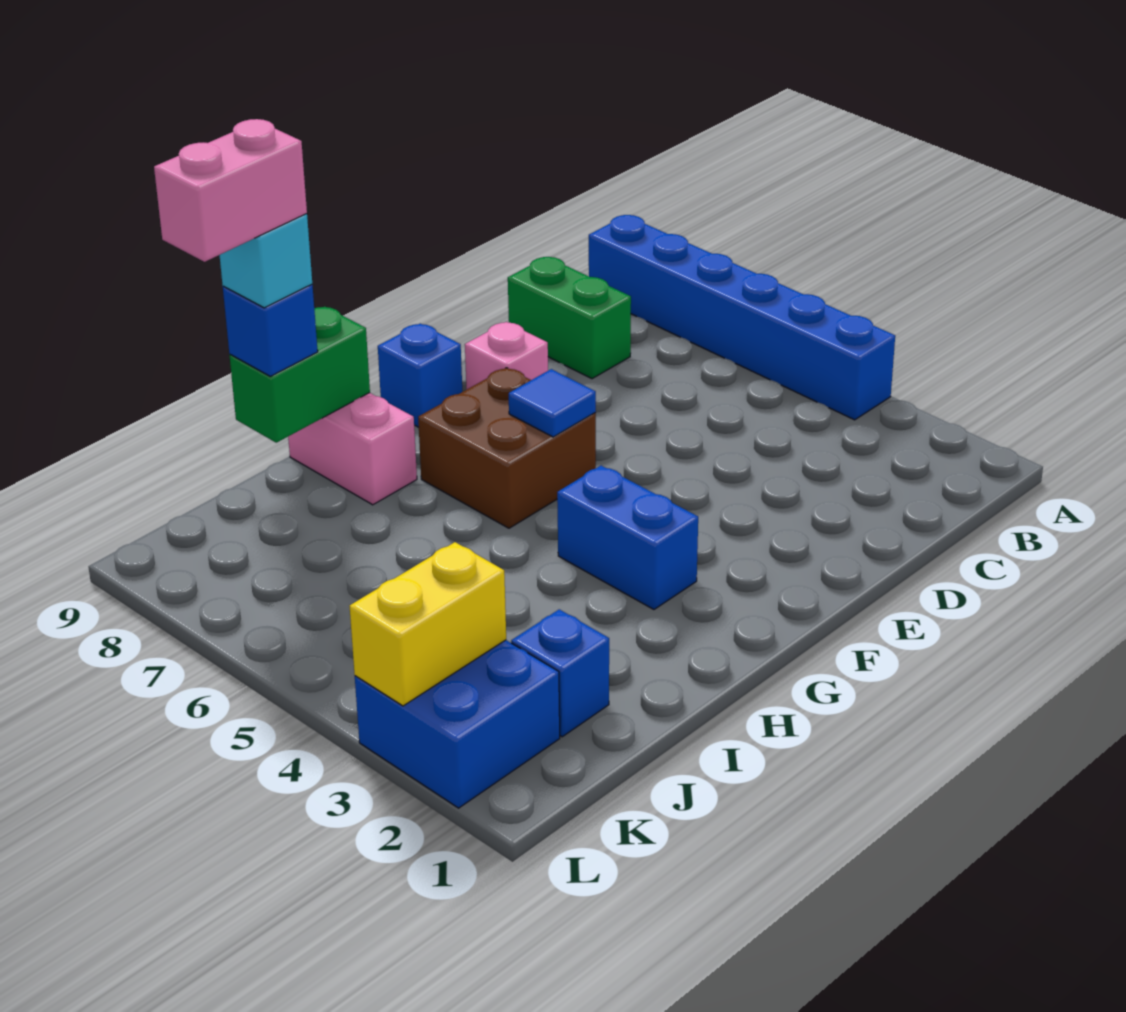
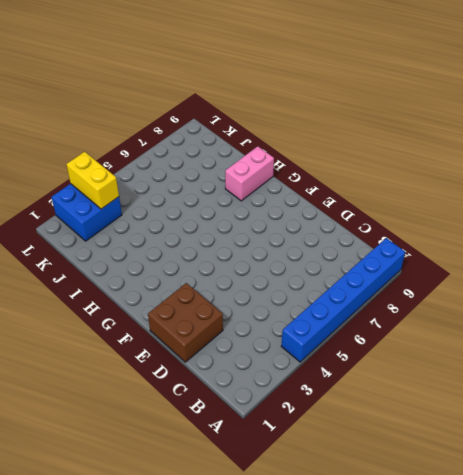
brown brick D1:E2 level 1 -> brown brick F6:G7 level 1
none -> green brick C8:C9 level 1
none -> pink brick E8 level 1
none -> blue brick F9 level 1

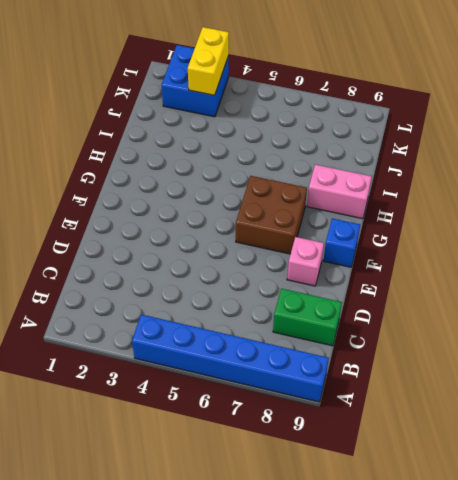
none -> blue brick G3:G4 level 1
none -> blue brick J2 level 1
none -> blue tile F6 level 2

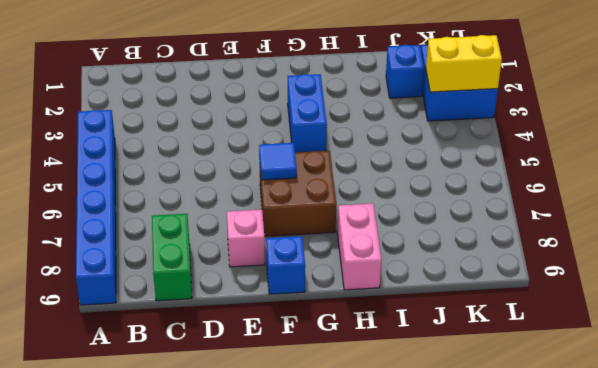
none -> green brick H9:I9 level 2
none -> blue brick I9 level 3
none -> cyan brick I9 level 4

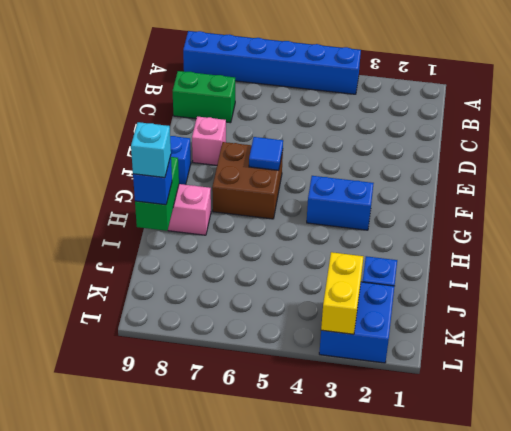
none -> pink brick I9:J9 level 5

